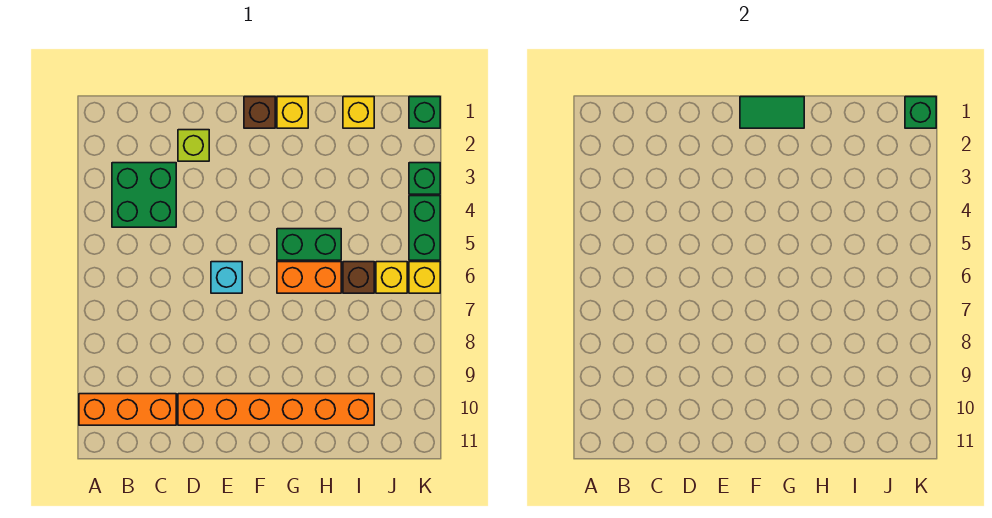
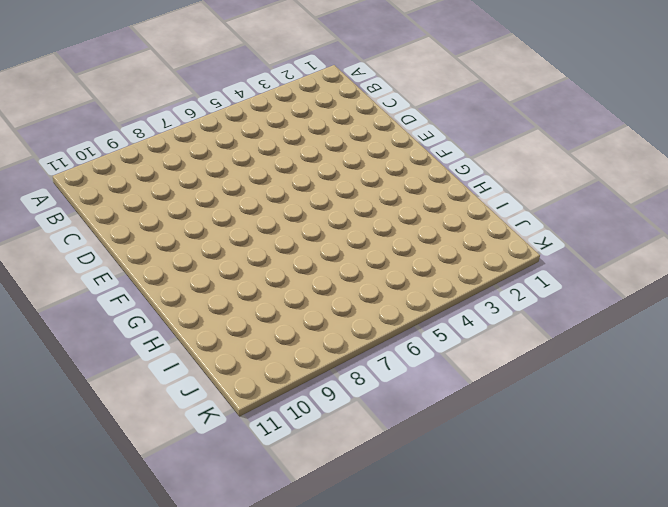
none -> orange brick A10:C10 level 1
none -> green brick B3:C4 level 1
none -> lime brick D2 level 1

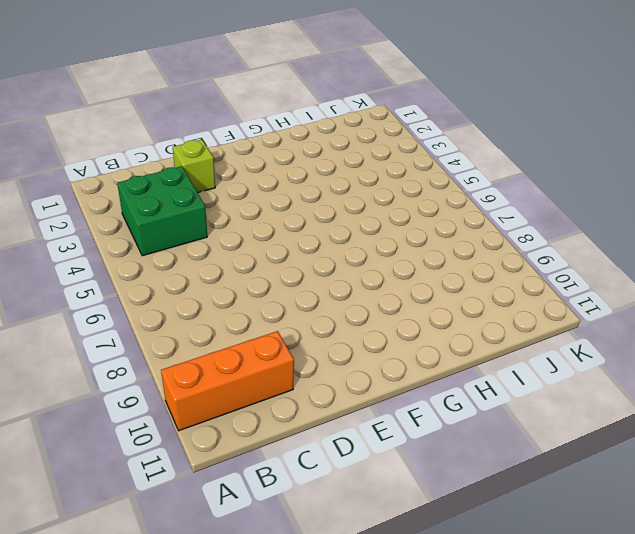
none -> orange brick D10:I10 level 1
none -> cyan brick E6 level 1
none -> brown brick F1 level 1

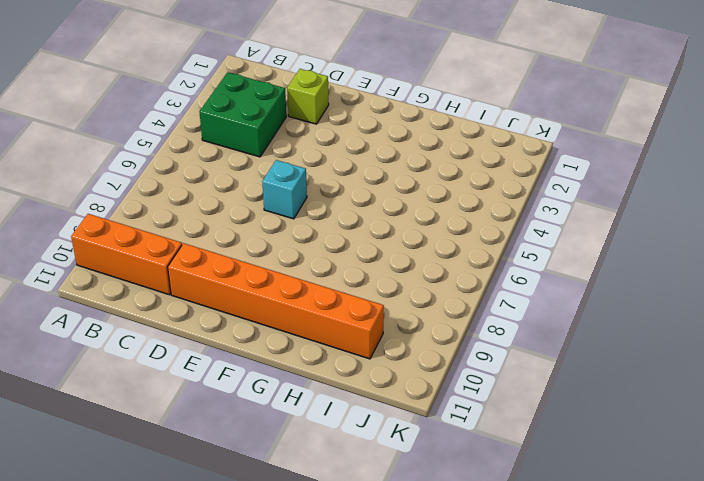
none -> brown brick F1 level 1
none -> yellow brick G1 level 1
none -> green brick G5:H5 level 1

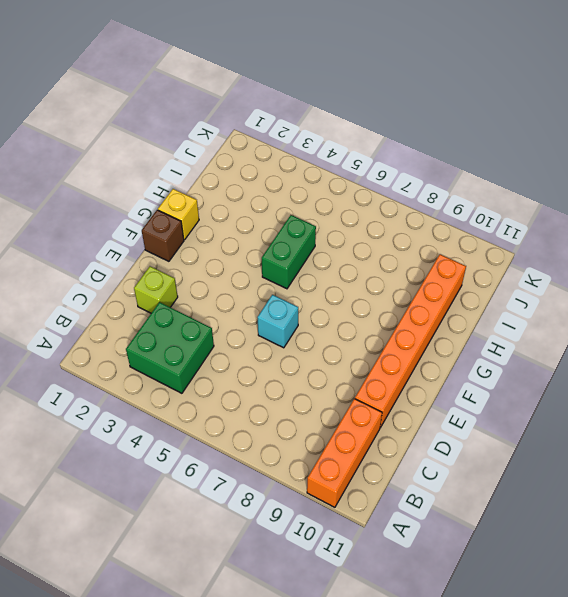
none -> orange brick G6:H6 level 1
none -> yellow brick I1 level 1
none -> brown brick I6 level 1

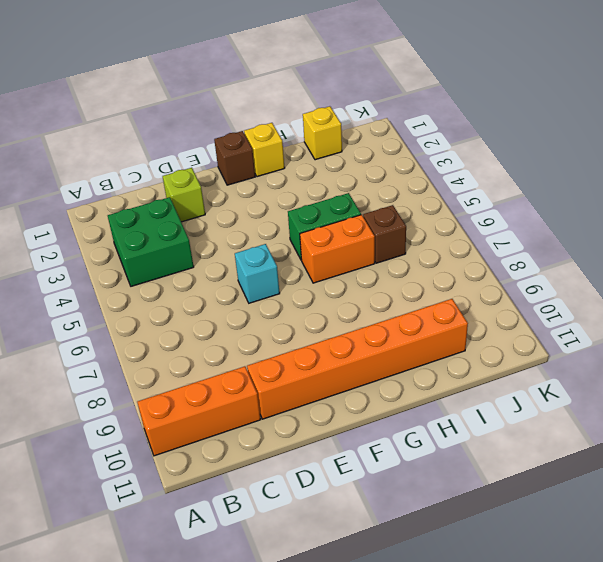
none -> yellow brick J6 level 1
none -> green brick K1 level 1
none -> green brick K3 level 1

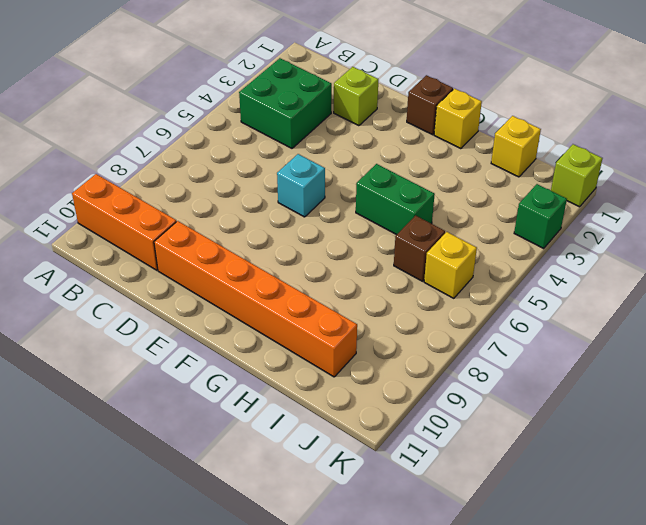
lime brick K1 level 1 -> green brick K1 level 1
none -> orange brick G6:H6 level 1
none -> green brick K4:K5 level 1
none -> yellow brick K6 level 1

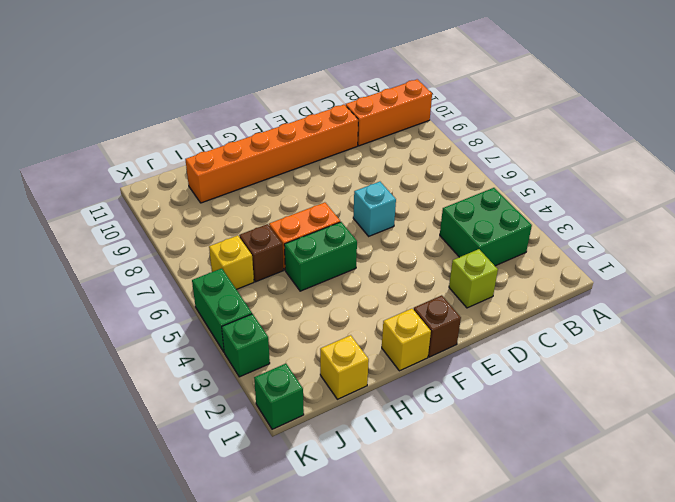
none -> yellow brick K6 level 1
none -> green tile F1:G1 level 2
none -> green brick K1 level 2

